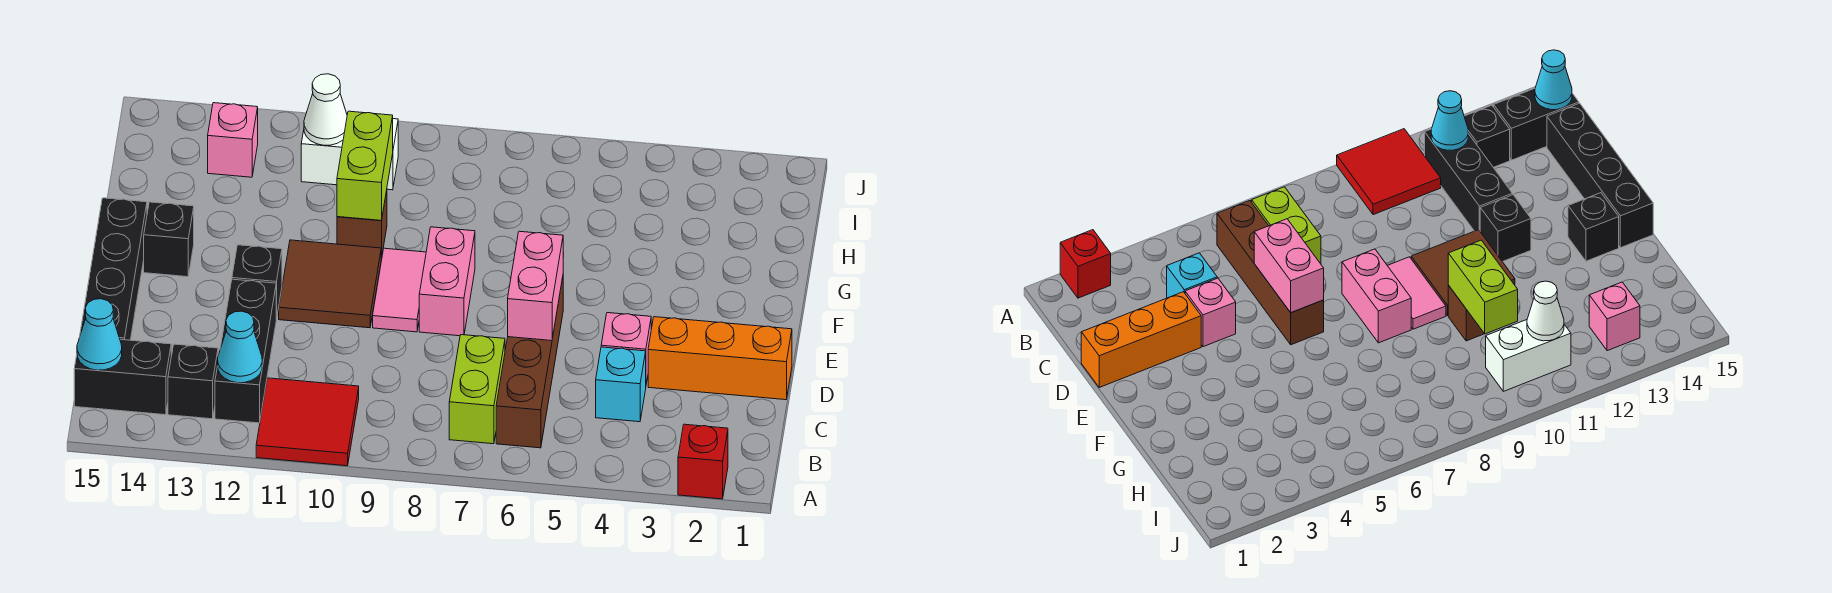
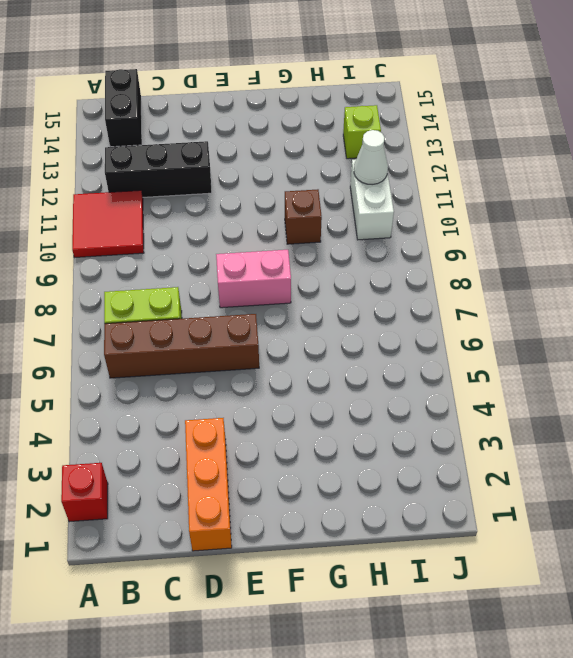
lime brick I13 level 1 -> pink brick I13 level 1
none -> black brick B13 level 1
none -> cyan brick C4 level 1
none -> black brick C15:F15 level 1

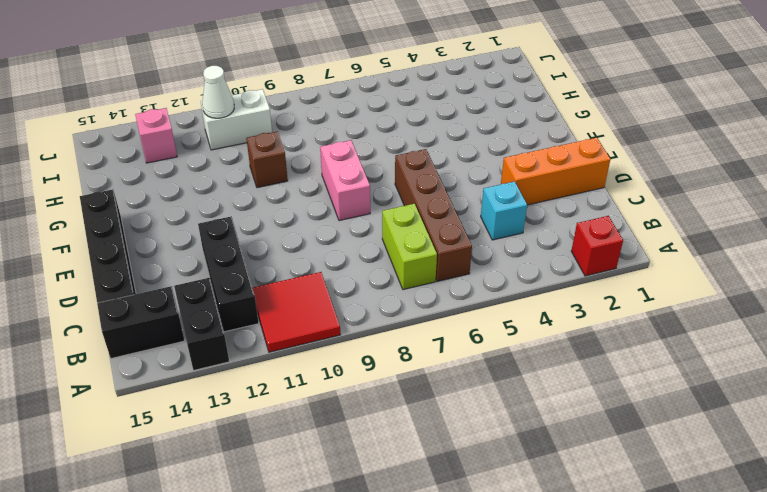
black brick A13:B13 level 1 -> black brick B13 level 1
none -> pink brick D4 level 1
none -> pink tile E9:F9 level 1
none -> brown tile E10:F11 level 1

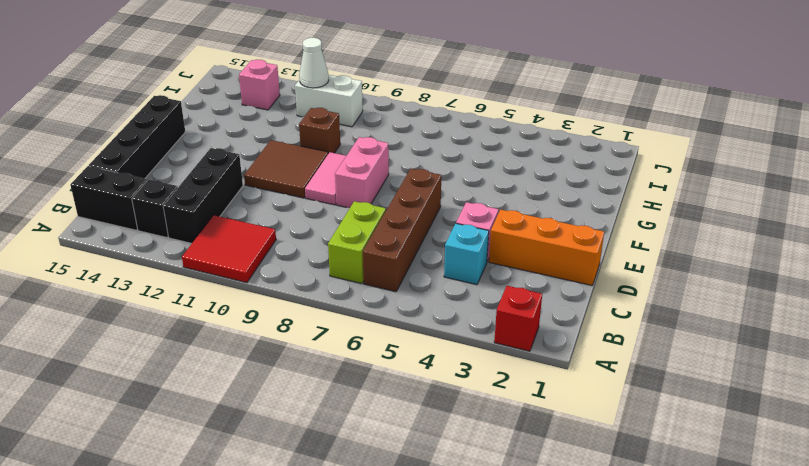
none -> black brick E12 level 1
none -> black brick F14 level 1
none -> cyan cone B12 level 2

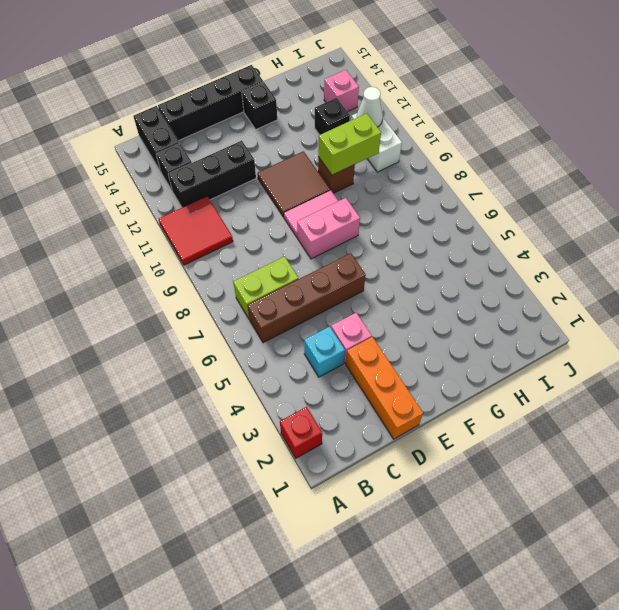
black brick H12 level 1 -> black brick E12 level 1
none -> cyan cone B12 level 2
none -> cyan cone B15 level 2
none -> pink brick D6:E6 level 2

